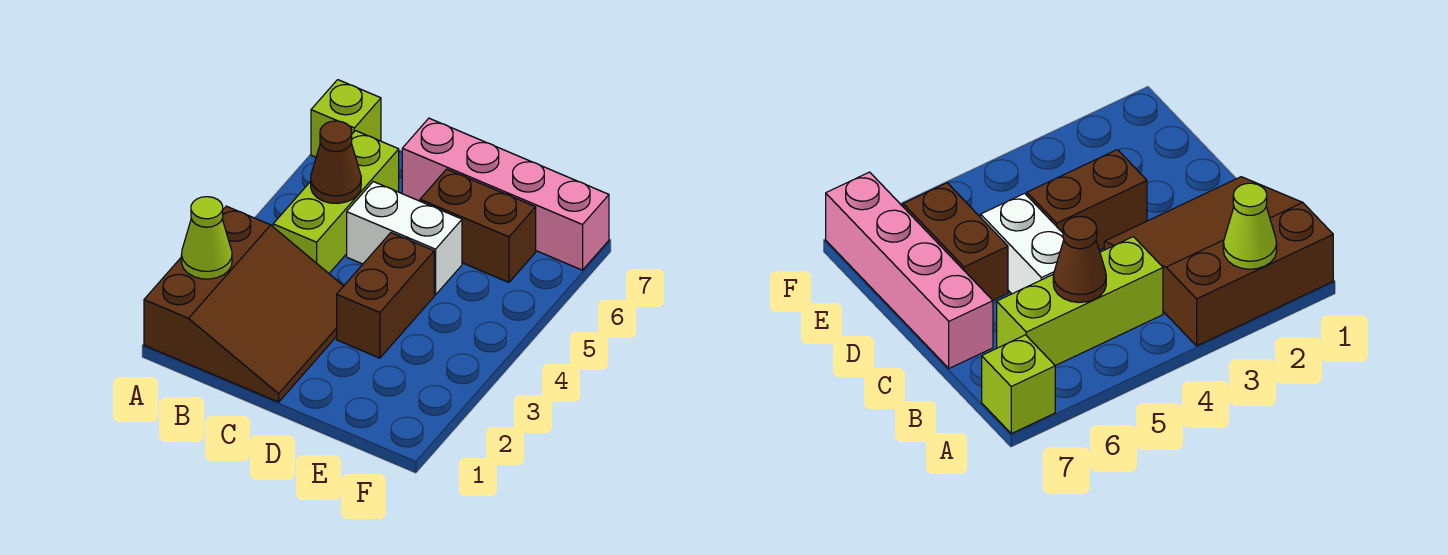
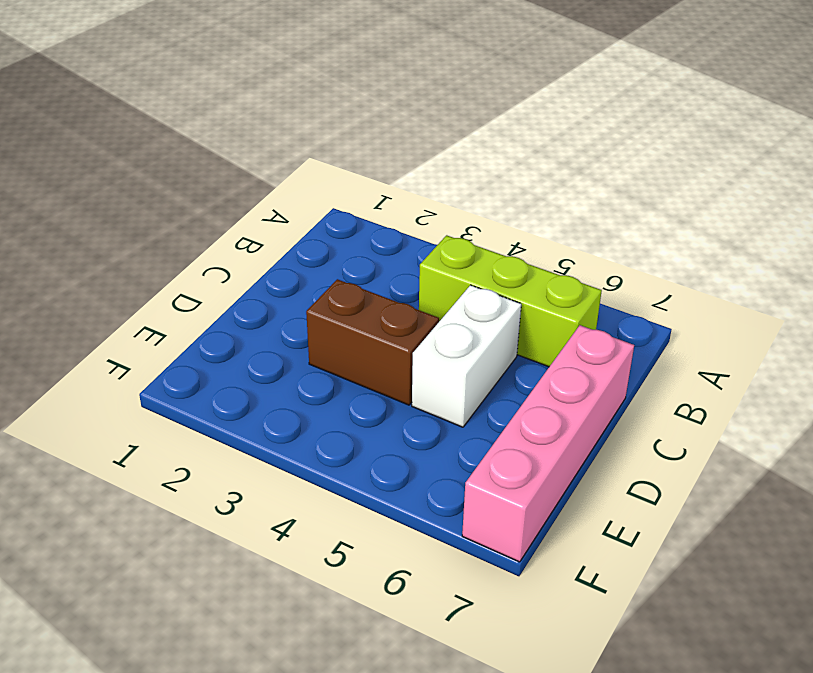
none -> brown slope A1:C3 level 1 top A
none -> lime brick A7 level 1

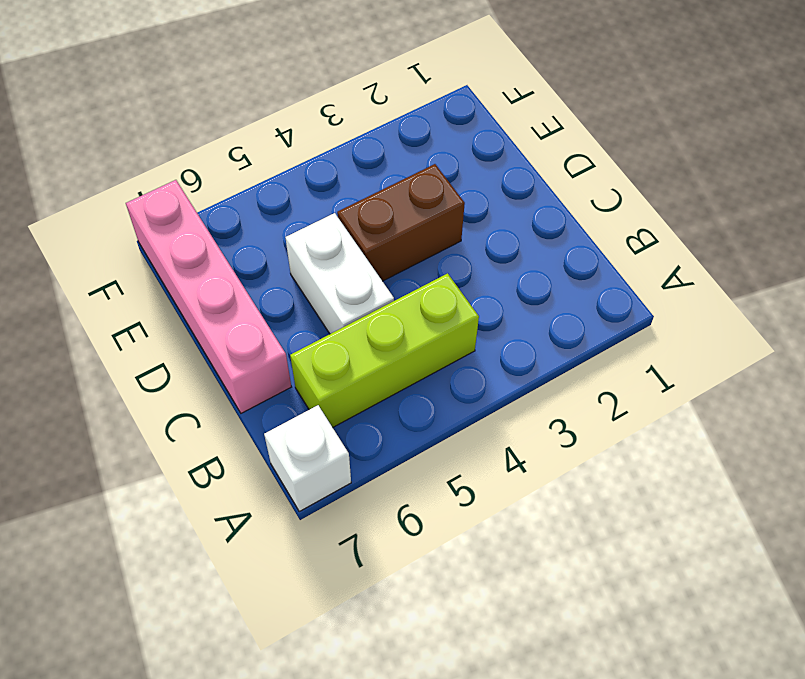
white brick A7 level 1 -> lime brick A7 level 1
none -> brown slope A1:C3 level 1 top A
none -> brown brick D6:E6 level 1

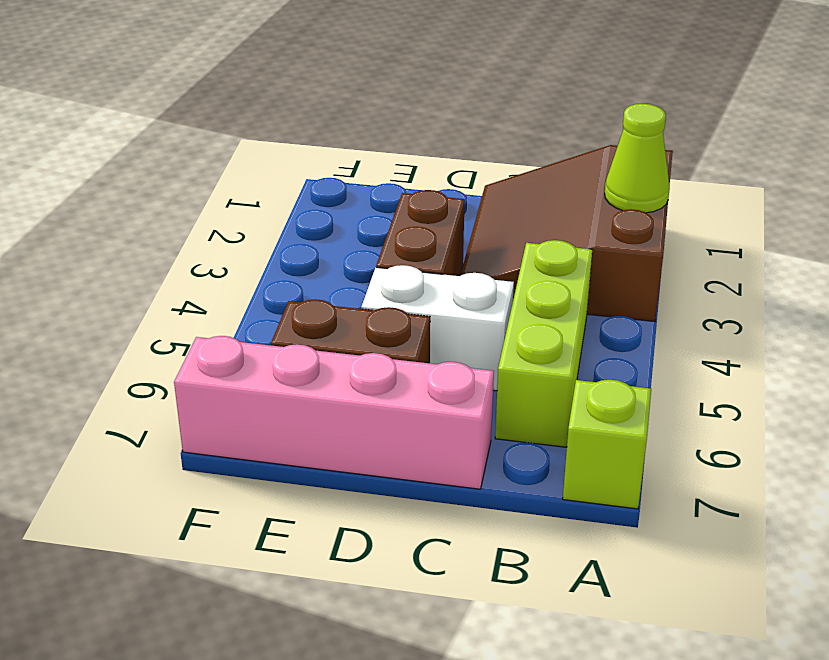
none -> brown cone B5 level 2

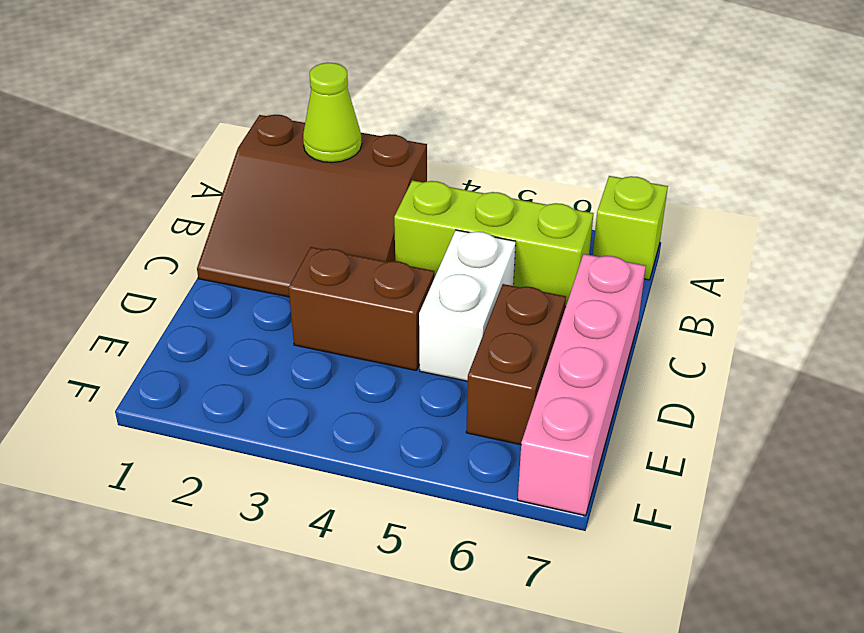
none -> brown cone B5 level 2

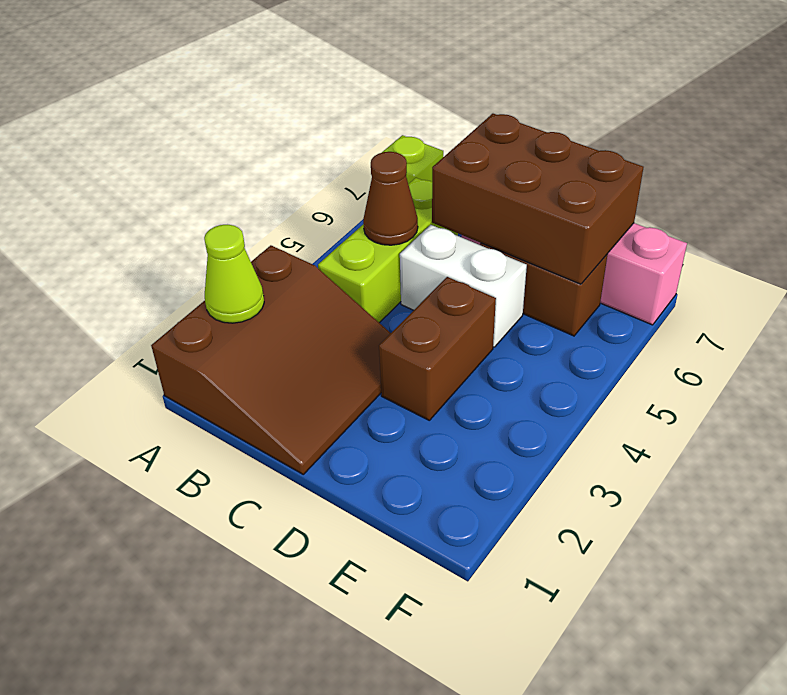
brown brick C6:E7 level 2 -> none

